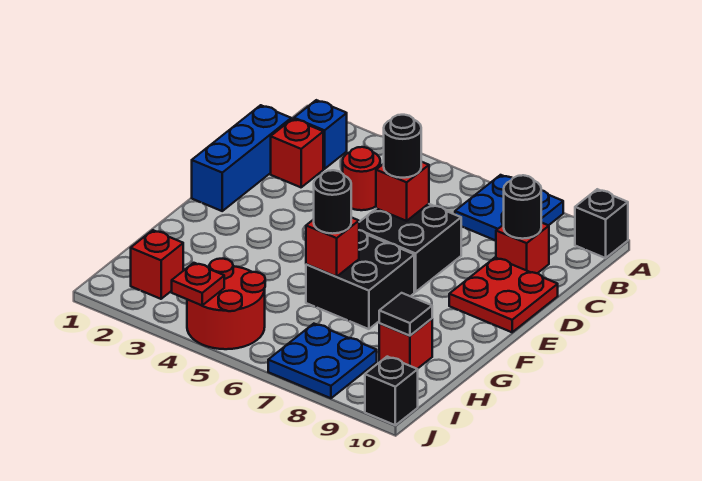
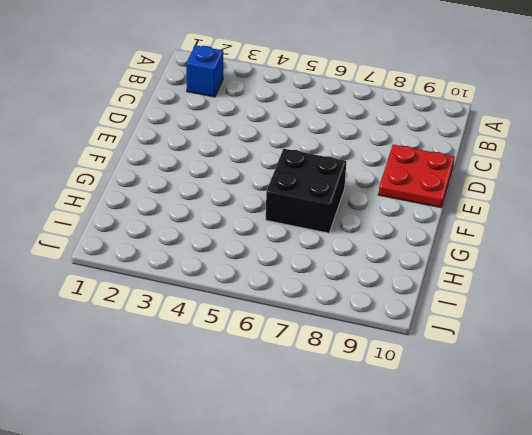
none -> blue plate A7:B8 level 1
none -> black brick A10 level 1
none -> blue brick C1:E1 level 1

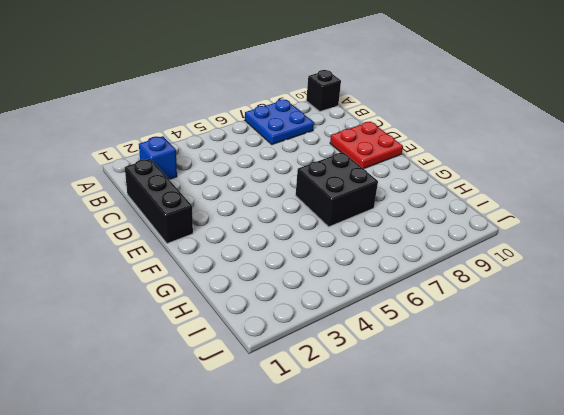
black brick C1:E1 level 1 -> blue brick C1:E1 level 1
none -> red brick C2 level 1
none -> red round brick C4 level 1
none -> red brick C9 level 1

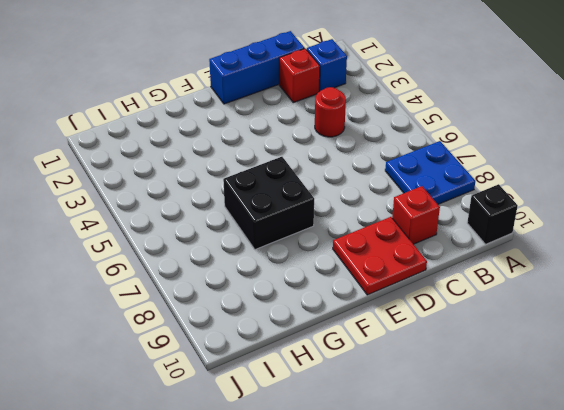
none -> black brick D6:E7 level 1
none -> red brick H9 level 1
none -> red brick I2 level 1

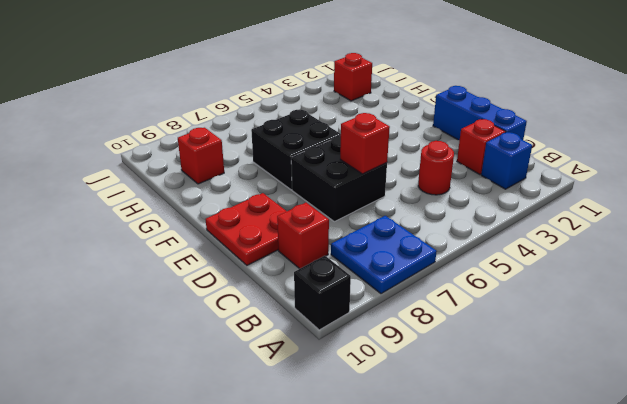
none -> red round brick I4:J5 level 1
none -> blue plate I7:J8 level 1
none -> black brick J10 level 1

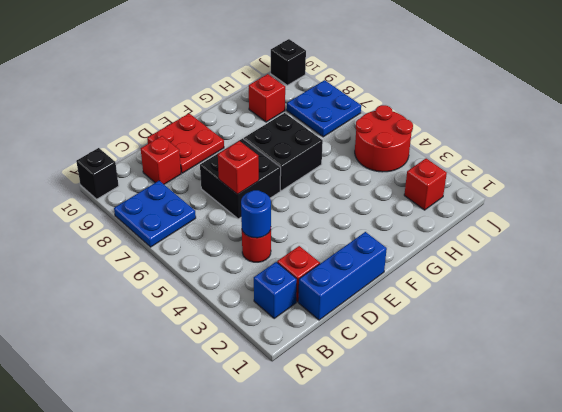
blue round brick C4 level 2 -> none
none -> black round brick C9 level 2
none -> red brick G6 level 2
none -> black tile H9 level 2

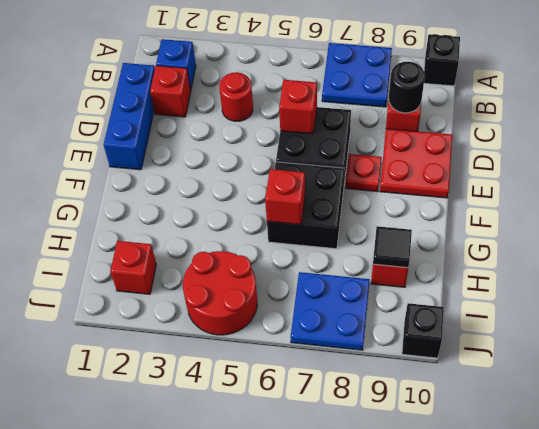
red plate E8 level 1 -> red plate J4 level 2
none -> black round brick D6 level 3
none -> black round brick G6 level 3

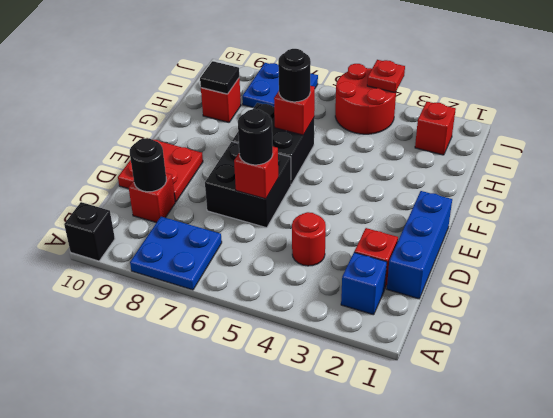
none -> black brick J10 level 1

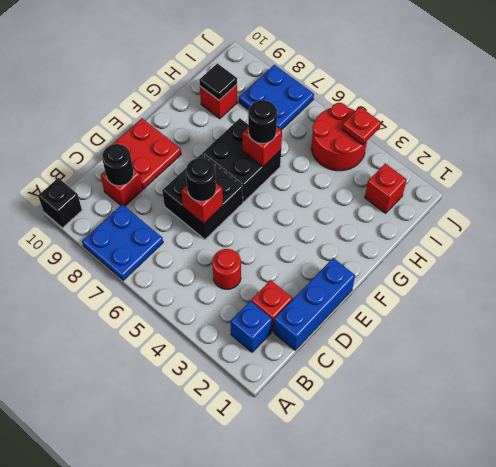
none -> black brick J10 level 1

